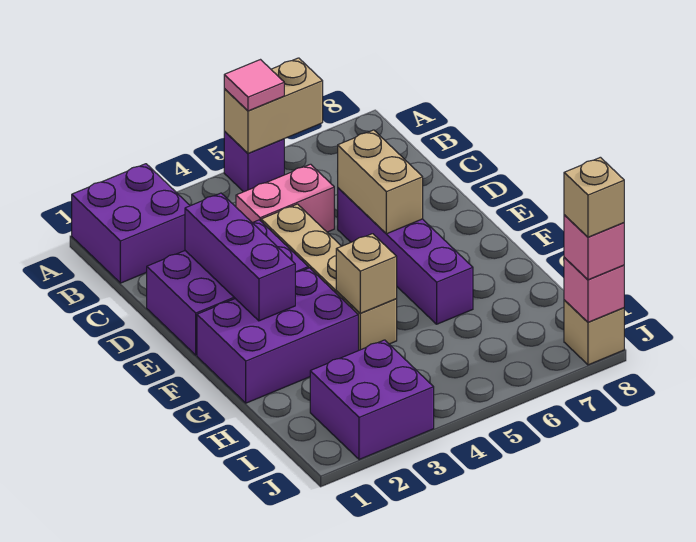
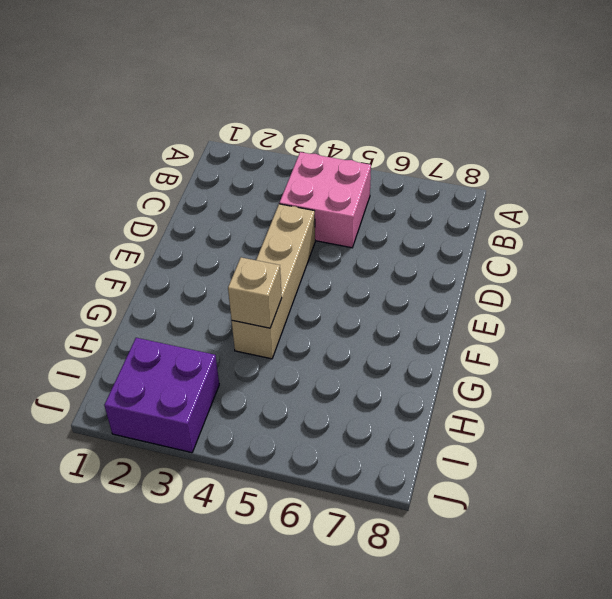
pink brick B4:C5 level 1 -> pink brick C4:C5 level 1
none -> purple brick A1:B2 level 1
none -> purple brick A5 level 1
none -> purple brick D1:E3 level 1

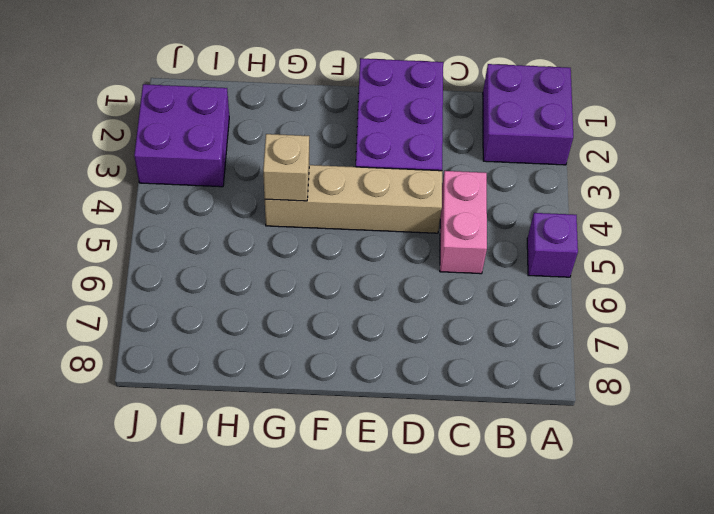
none -> purple brick D6:G6 level 1
none -> purple brick F1:G3 level 1
none -> tan brick J8 level 1

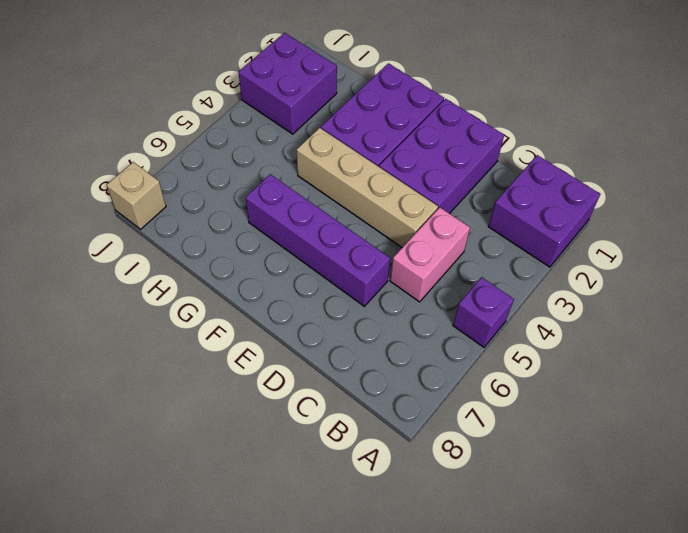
none -> tan brick A5:A6 level 2
none -> purple brick D2:F2 level 2
none -> tan brick D6:E6 level 2

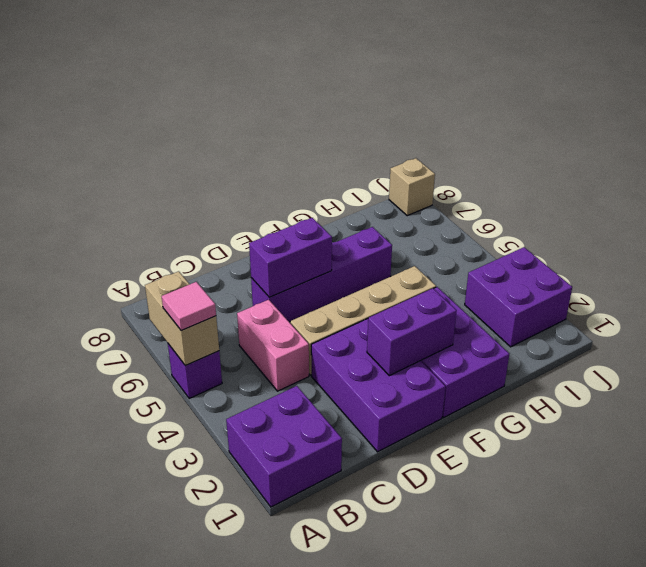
purple brick D6:E6 level 2 -> tan brick D6:E6 level 2
purple brick E2:F2 level 2 -> purple brick D2:F2 level 2
none -> tan brick G4 level 2
none -> pink brick J8 level 2
none -> pink brick J8 level 3

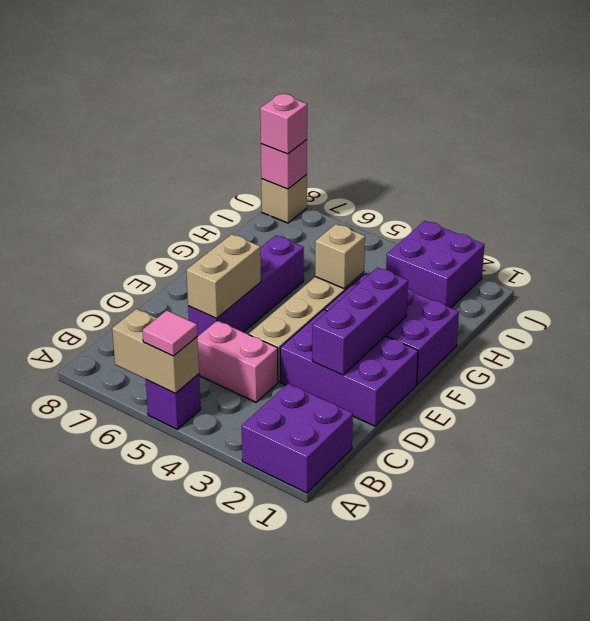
none -> tan brick J8 level 4

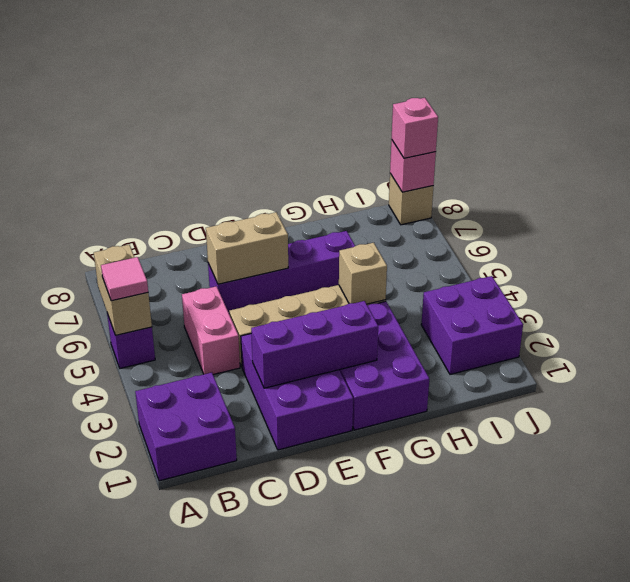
none -> tan brick J8 level 4

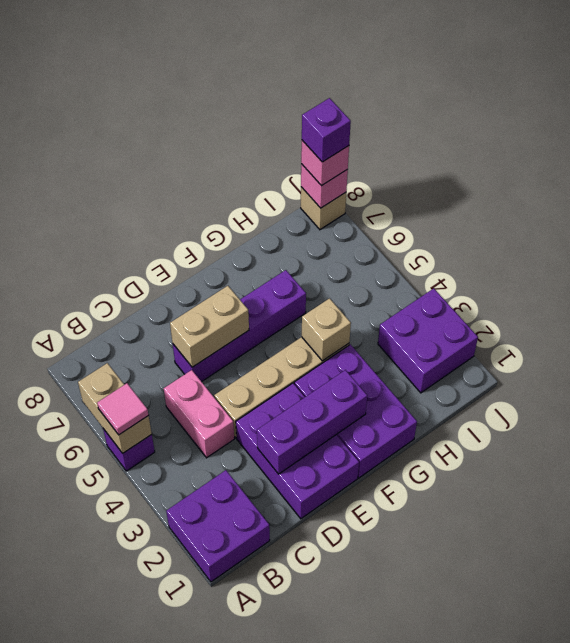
purple brick J8 level 4 -> tan brick J8 level 4

